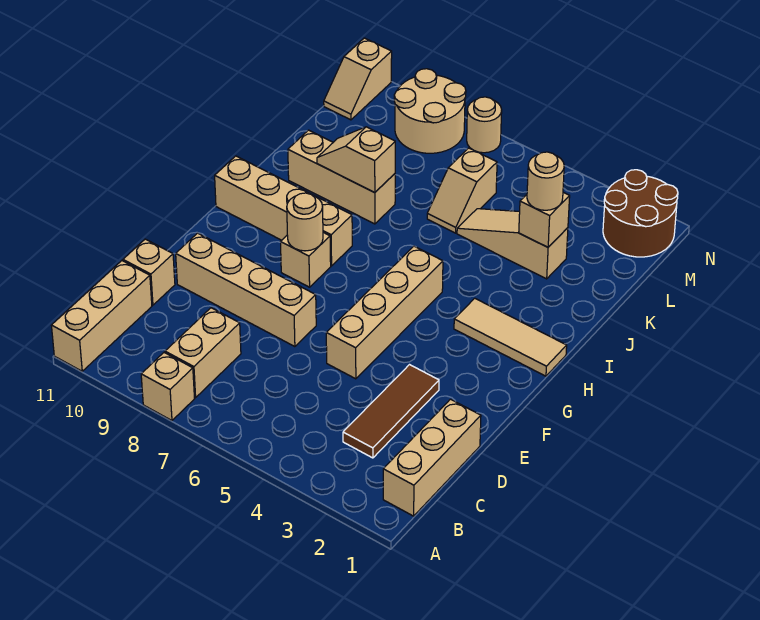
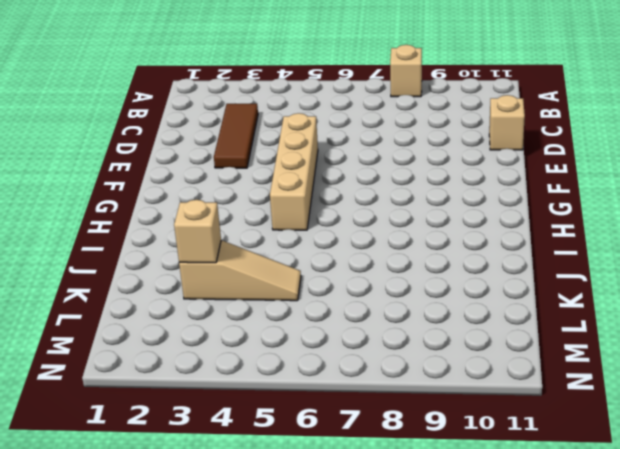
none -> tan brick A11:C11 level 1
none -> tan brick B1:D1 level 1
none -> tan brick B8:C8 level 1

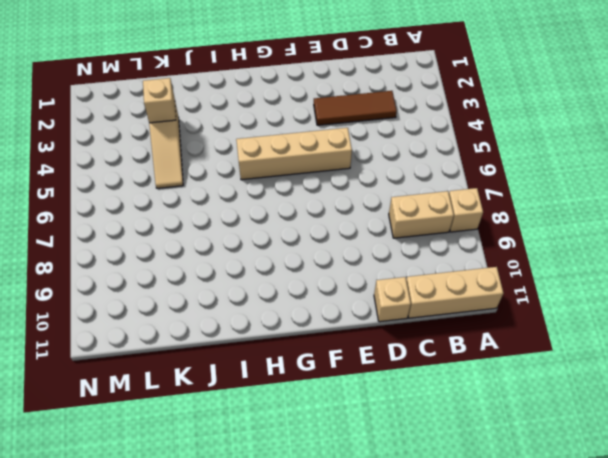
none -> tan brick B1:D1 level 1
none -> tan brick E7:E10 level 1
none -> tan brick G8 level 1

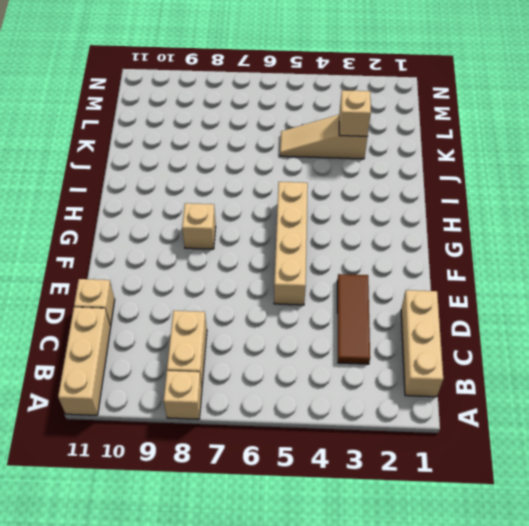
none -> tan brick E7:E10 level 1
none -> tan tile H1:H3 level 1
none -> tan brick H8:H11 level 1

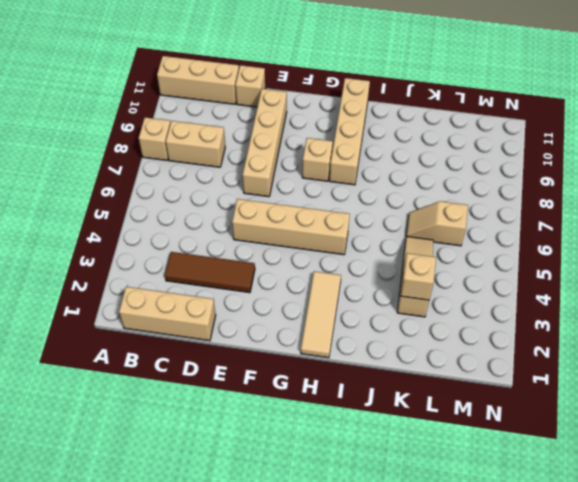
none -> tan brick J8:J10 level 1
none -> brown round brick M1:N2 level 1
none -> tan round brick M8:N9 level 1

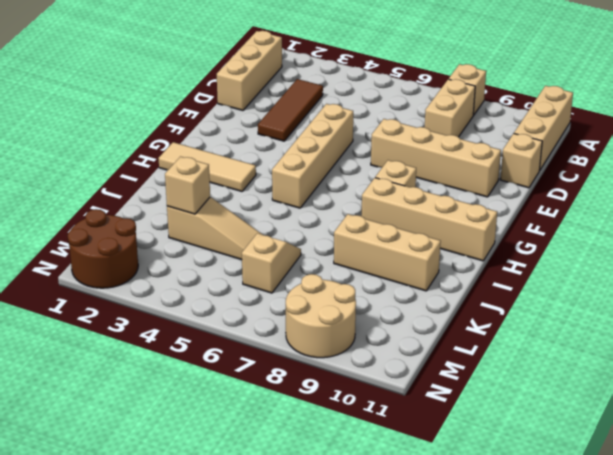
none -> tan slope M11:N11 level 1 top N
none -> tan round brick N7 level 1
none -> tan round brick G8 level 2

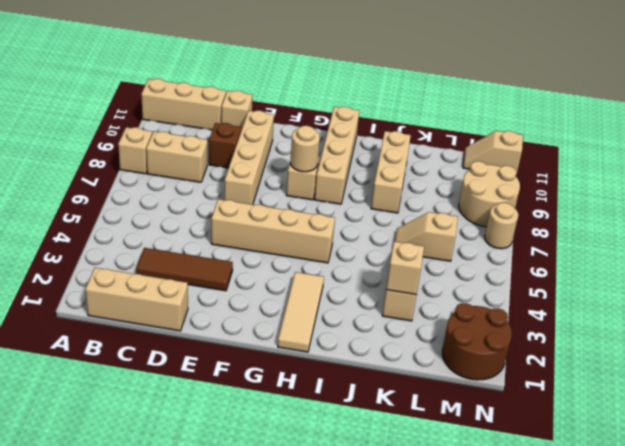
brown brick D9 level 1 -> none
none -> tan slope J8:J9 level 2 top 8
none -> tan round brick K3 level 3

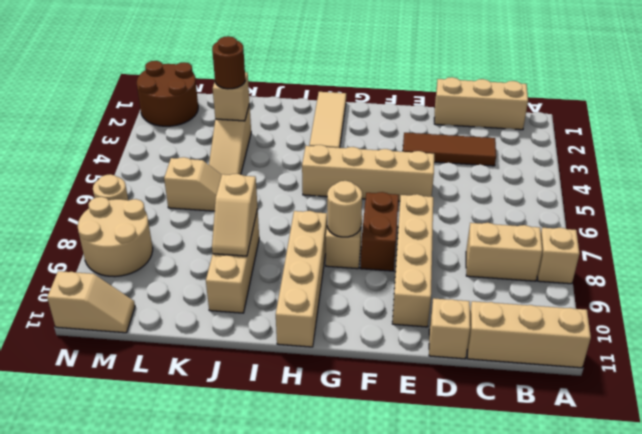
brown brick F7:F8 level 1 -> none
brown round brick K3 level 3 -> tan round brick K3 level 3

